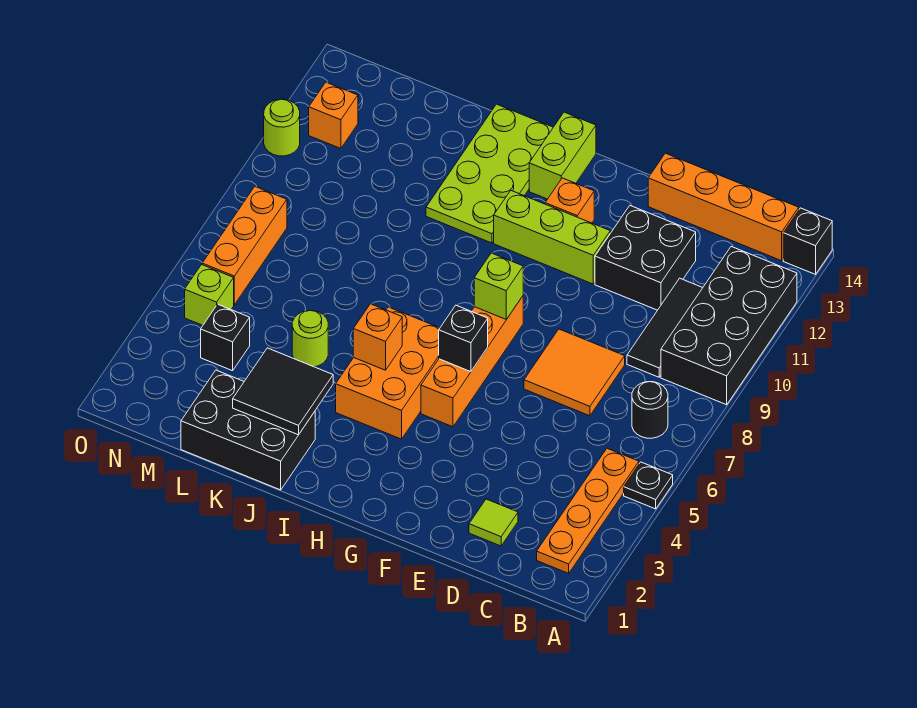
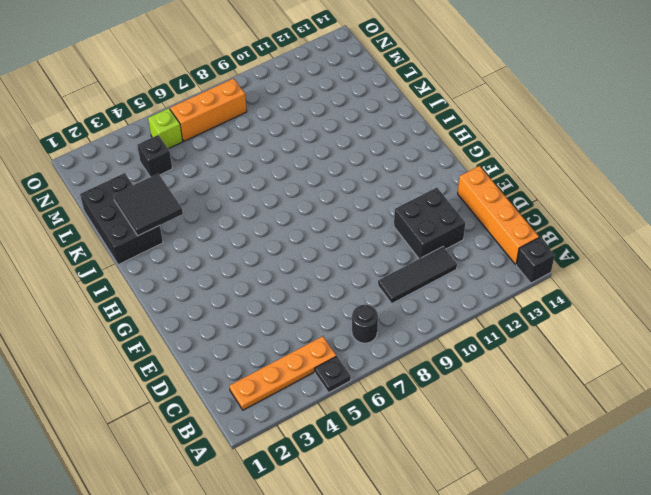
none -> black brick A9:B12 level 1
none -> lime tile D2 level 1
none -> orange tile D7:E8 level 1

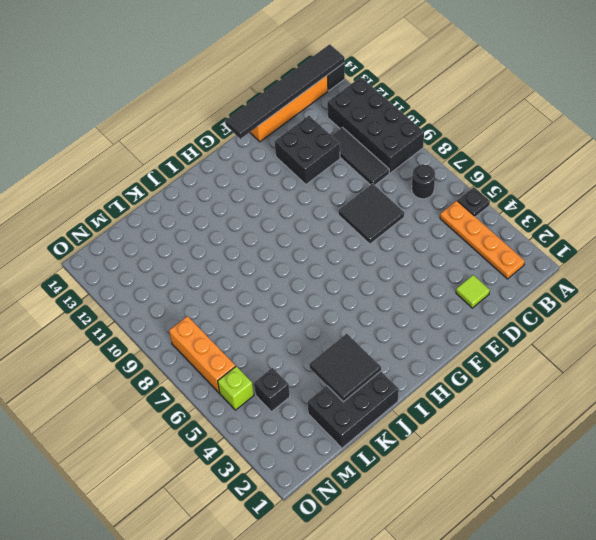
black tile A14:F14 level 2 -> none
black tile D7:E8 level 1 -> orange tile D7:E8 level 1
none -> lime brick F11:H11 level 1
none -> orange brick G5:G8 level 1
none -> orange brick G12 level 1

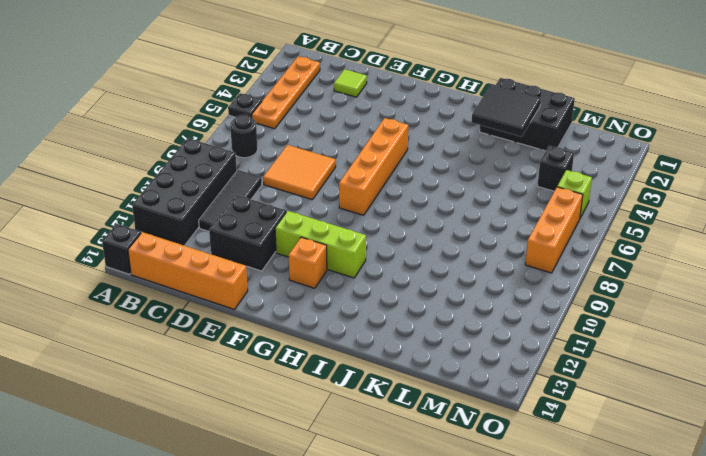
none -> orange brick H4:I6 level 1
none -> lime brick H13:H14 level 1
none -> lime plate I11:J14 level 1

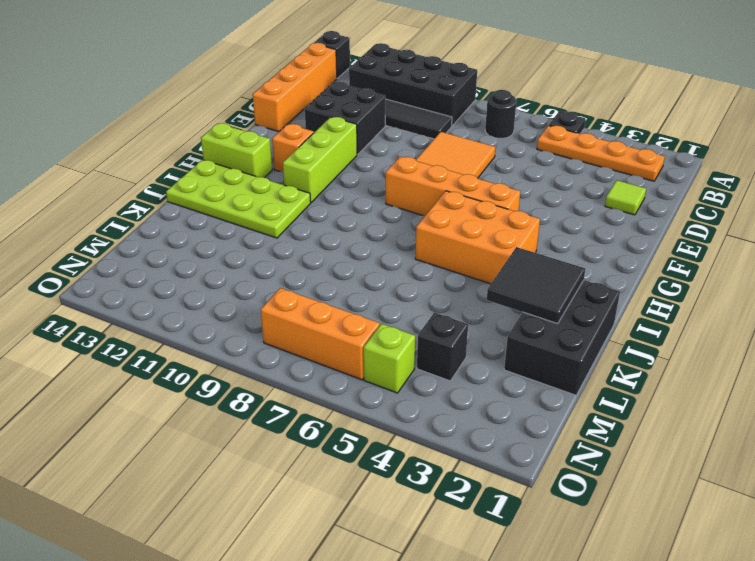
none -> lime round brick K5 level 1
none -> orange brick N12 level 1
none -> lime round brick O11 level 1

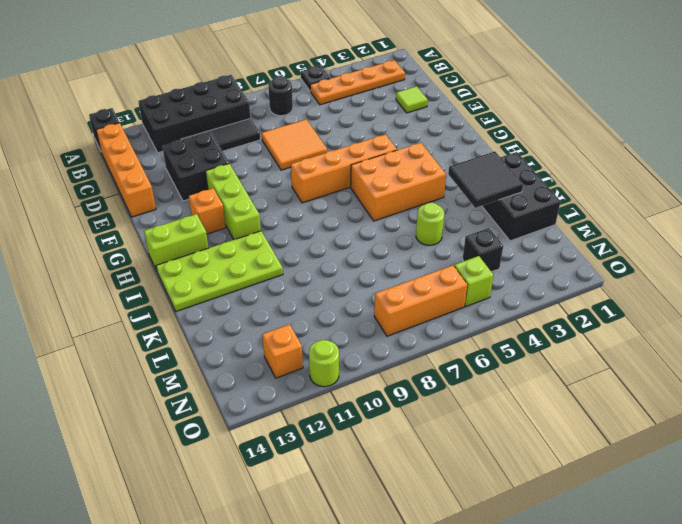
none -> black brick G6 level 2
none -> lime brick G8 level 2
none -> orange brick I5 level 2

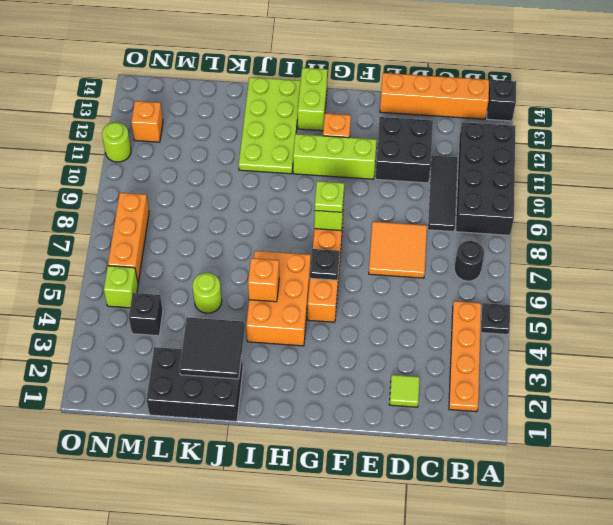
black plate G6 level 2 -> black brick G6 level 2
lime plate G8 level 3 -> none

